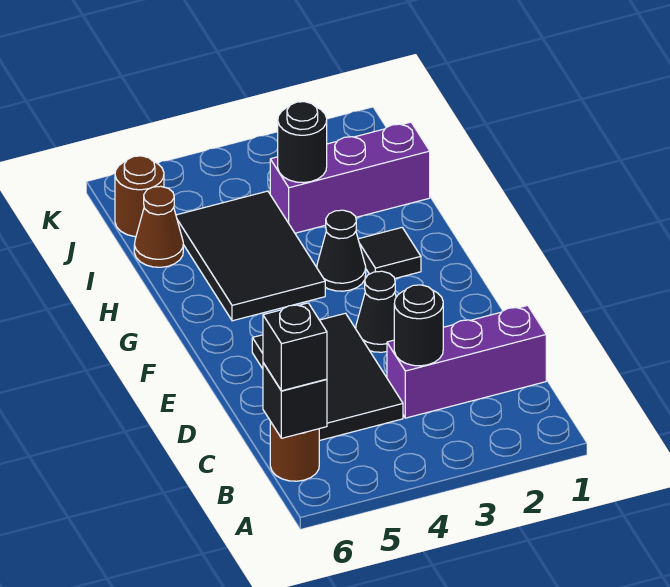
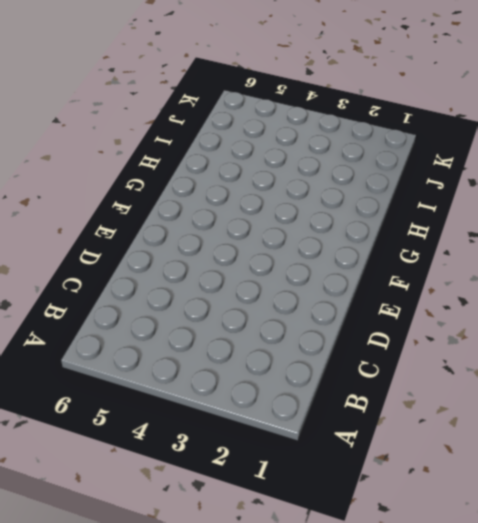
none -> brown round brick B6 level 1
none -> purple brick C1:C3 level 1
none -> black tile C4:E5 level 1

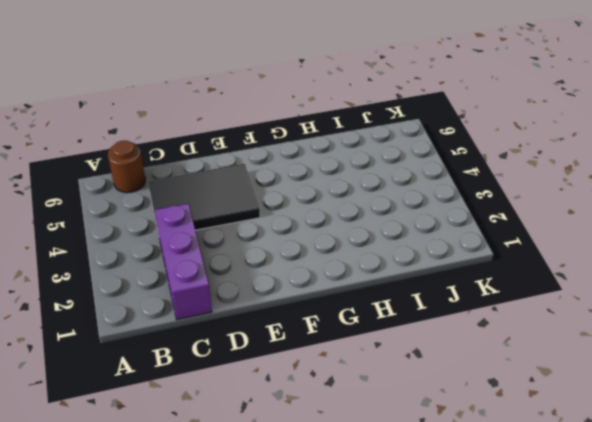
none -> black cone E3 level 1
none -> black tile G2 level 1
none -> black cone G3 level 1

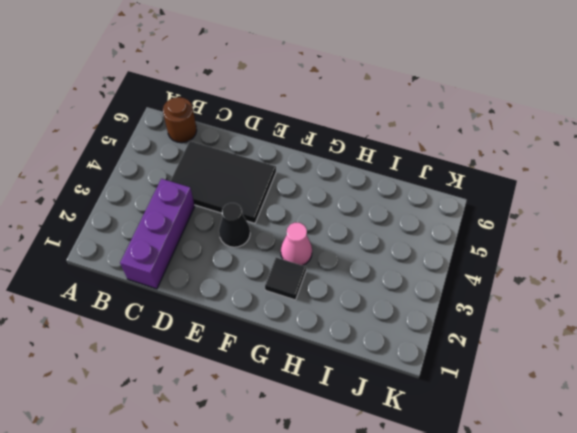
pink cone G3 level 1 -> black cone G3 level 1
none -> black tile G4:I5 level 1
none -> purple brick I1:I3 level 1
none -> brown cone I6 level 1

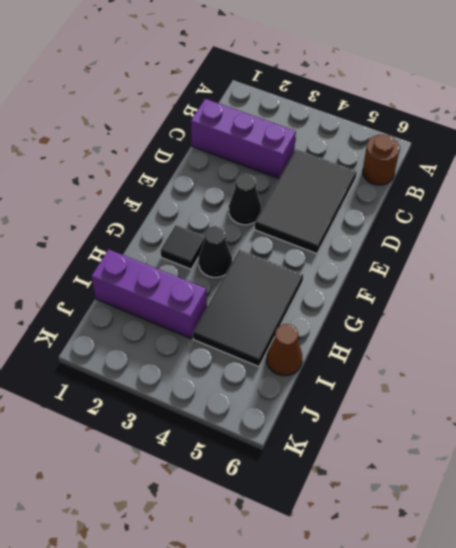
none -> brown round brick J6 level 1
none -> black brick B6 level 2
none -> black round brick C3 level 2

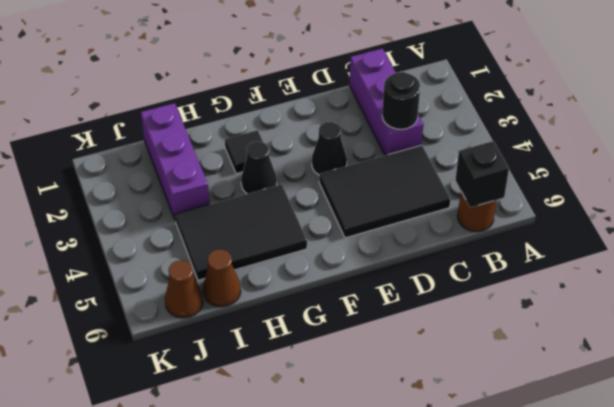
brown cone J6 level 1 -> brown round brick J6 level 1
none -> black round brick I3 level 2
none -> black brick B6 level 3

